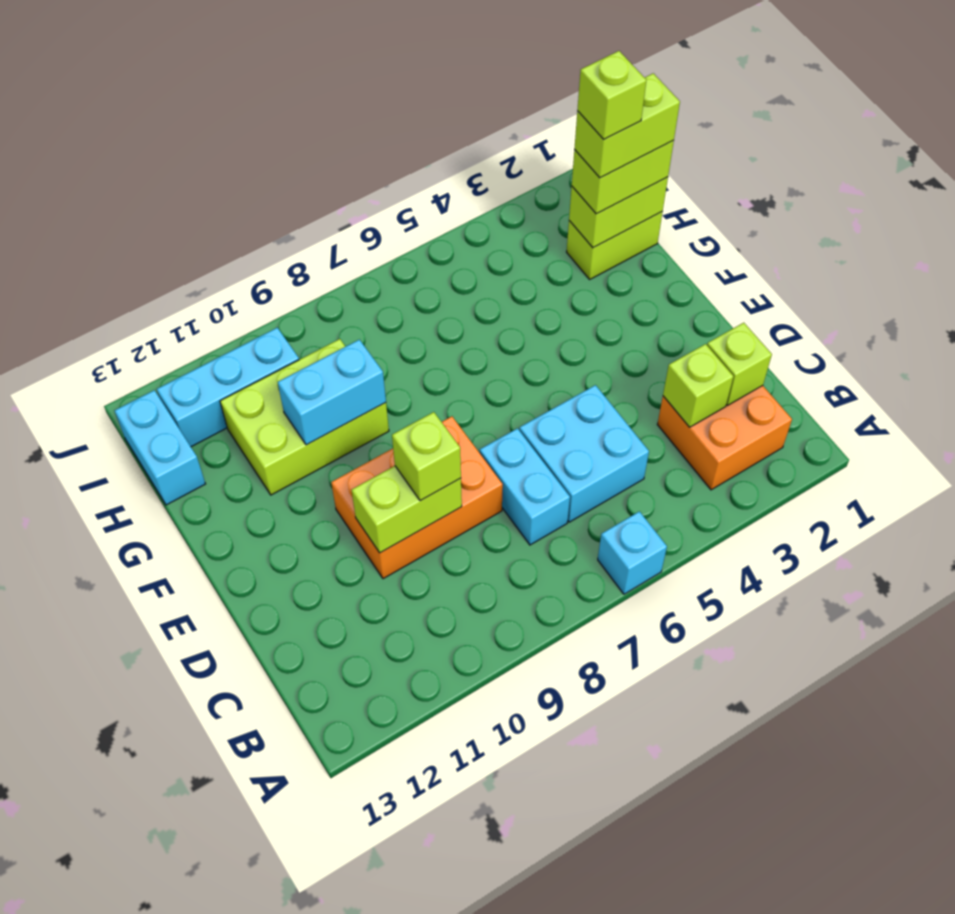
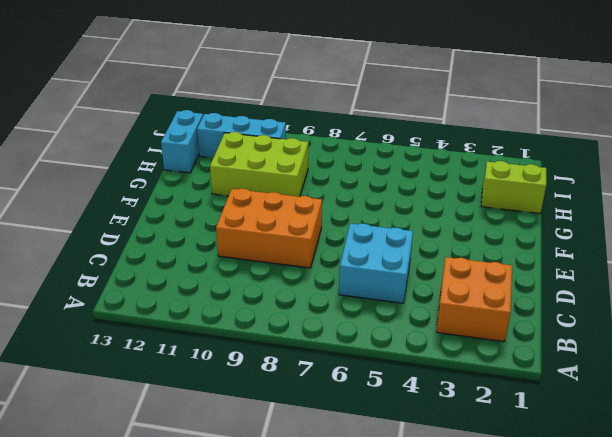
none -> cyan brick A6 level 1
none -> cyan brick C7:D7 level 1
none -> lime brick C2 level 2

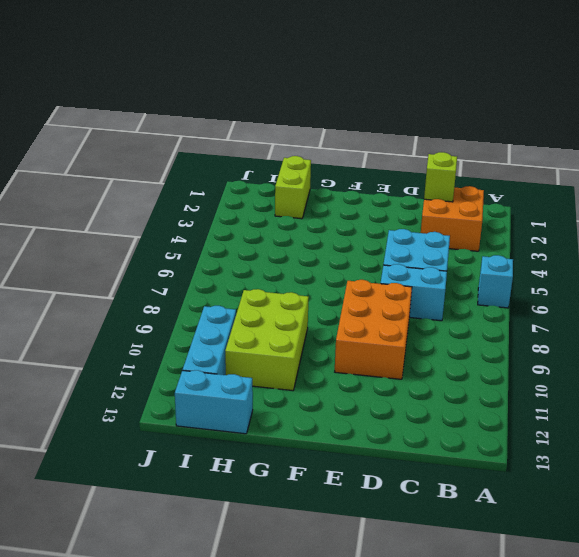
none -> lime brick C3 level 2
none -> lime brick D9:D10 level 2
none -> cyan brick G9:G10 level 2

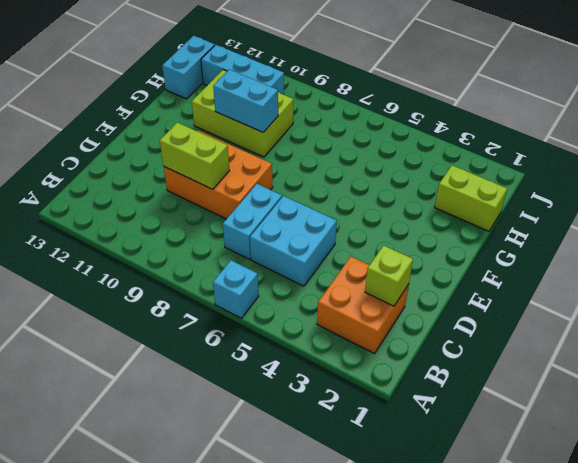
none -> lime brick C3 level 2
none -> lime brick H1:H2 level 2
none -> lime brick D9 level 3

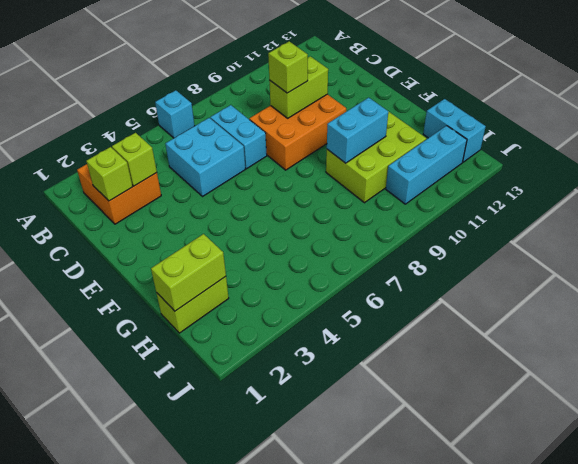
none -> lime brick H1:H2 level 3
none -> lime brick H1:H2 level 4
none -> lime brick H2 level 5

